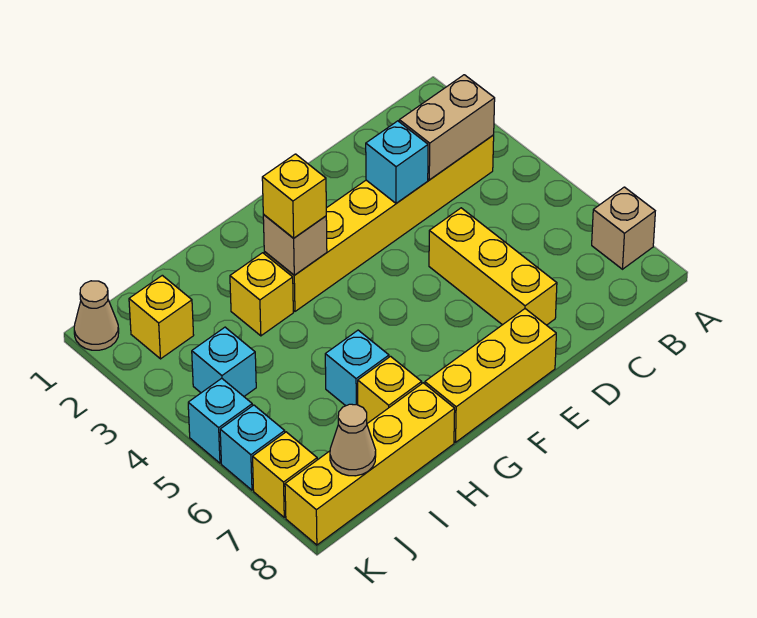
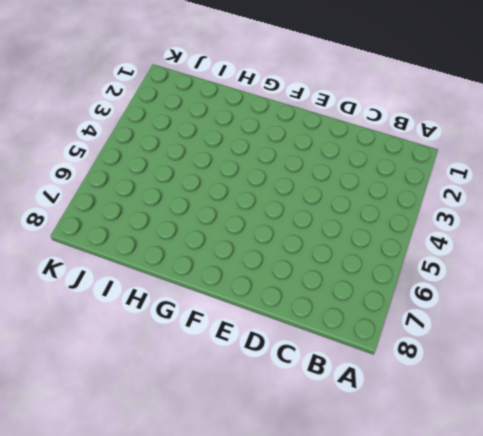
none -> tan brick A7 level 1
none -> yellow brick B3:G3 level 1
none -> yellow brick D5:D7 level 1

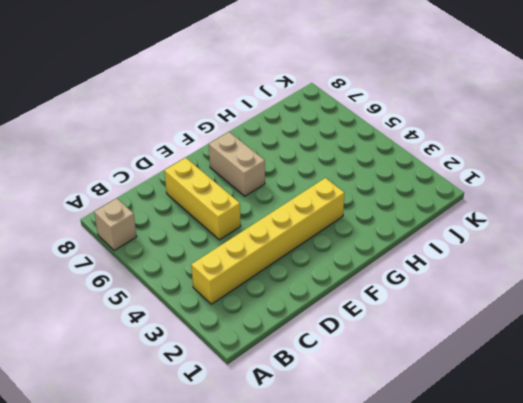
tan brick F6:F7 level 1 -> tan brick B3:C3 level 2
none -> yellow brick E8:G8 level 1
none -> yellow brick H3 level 1
none -> cyan brick H6 level 1

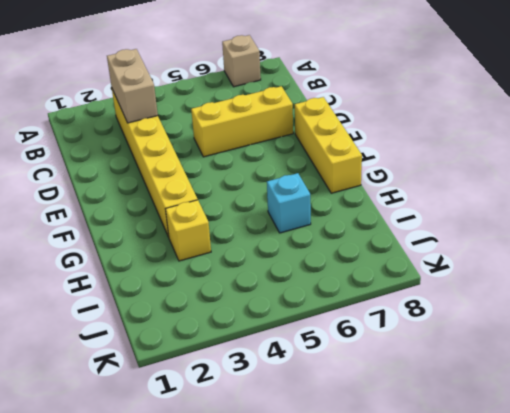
none -> yellow brick H7 level 1
none -> yellow brick H8:K8 level 1
none -> yellow brick J2 level 1

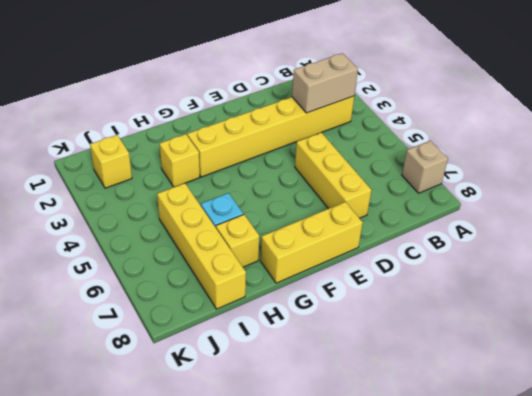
yellow brick I5:I8 level 1 -> yellow brick H8:K8 level 1
none -> cyan brick J4 level 1
none -> tan cone K1 level 1
none -> cyan brick K5 level 1

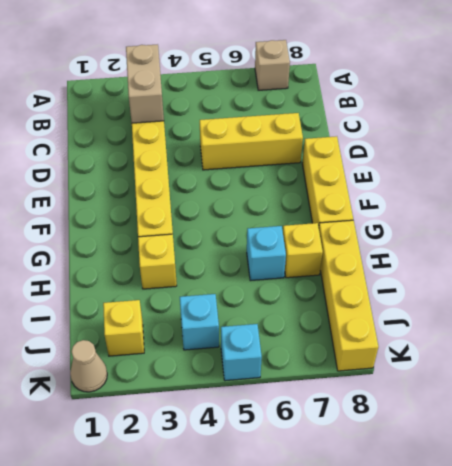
none -> cyan brick K6 level 1
none -> yellow brick K7 level 1
none -> cyan brick D3 level 2

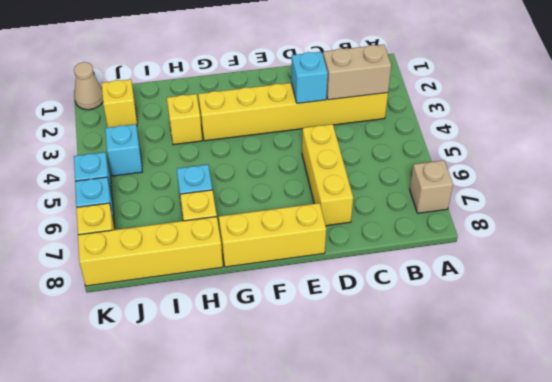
none -> tan brick G3 level 2
none -> tan cone J8 level 2
none -> yellow brick G3 level 3

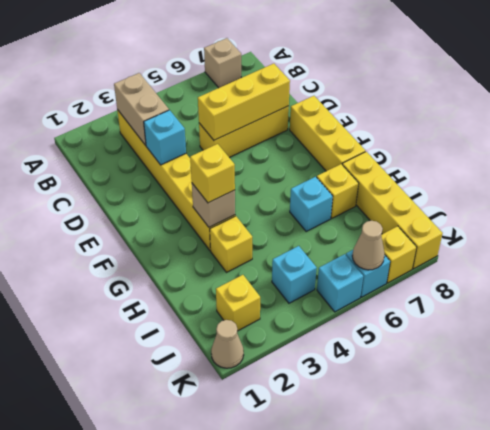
yellow brick D5:D7 level 2 -> none
tan cone K6 level 2 -> tan cone J8 level 2

